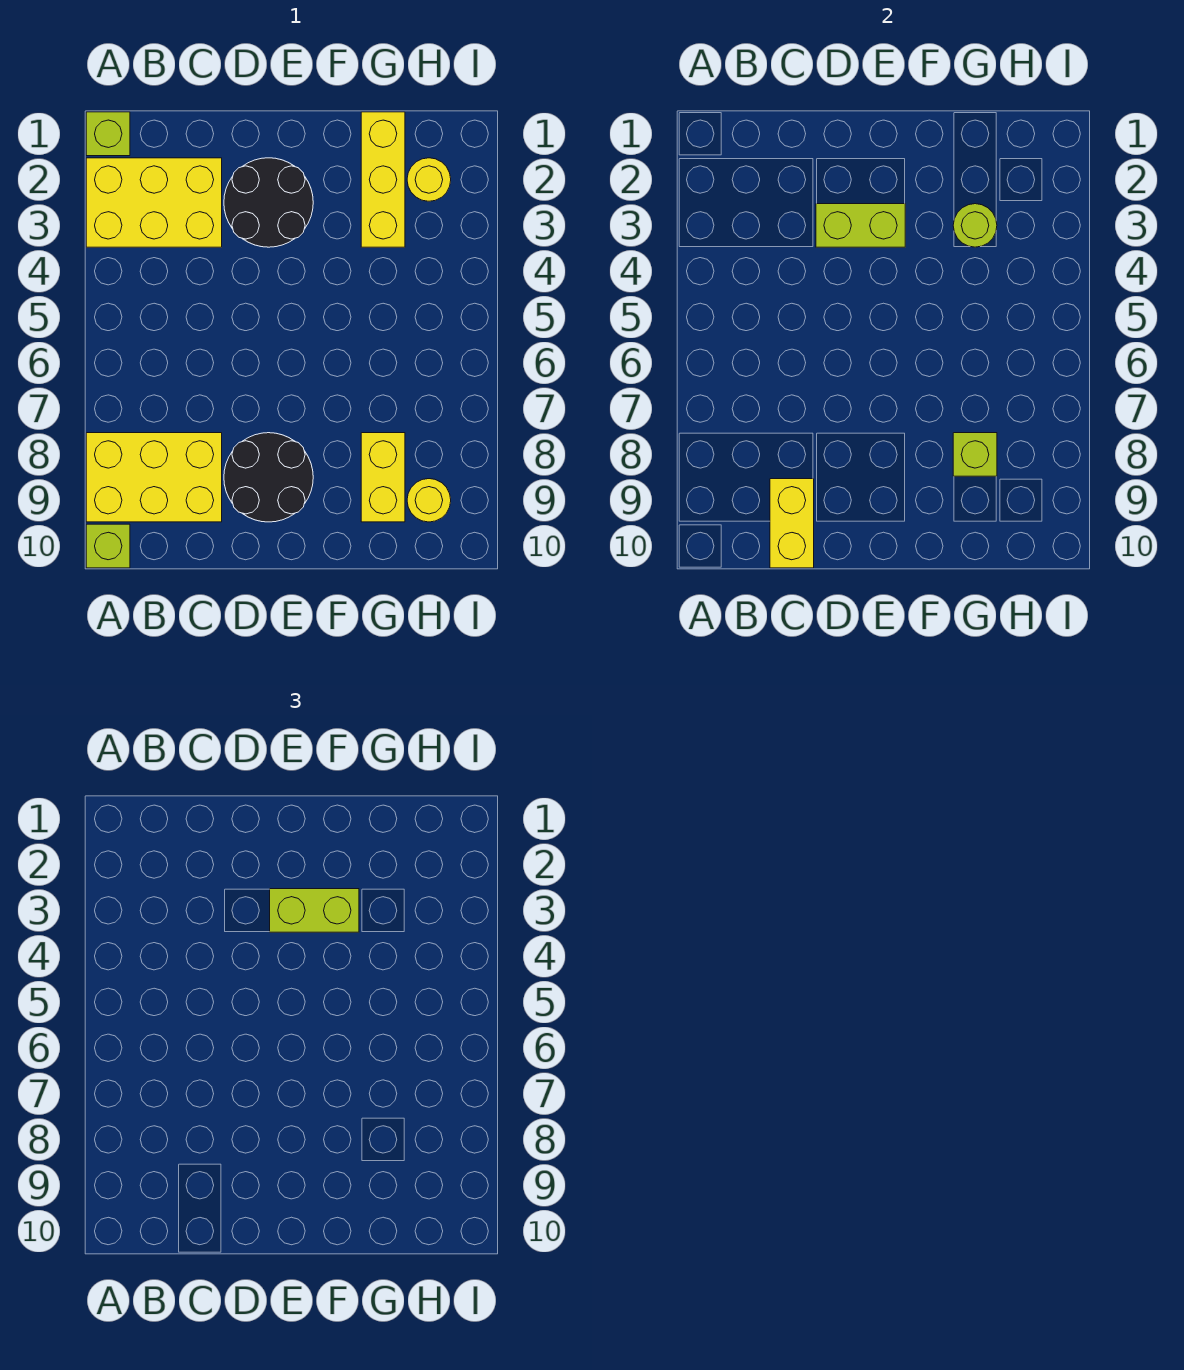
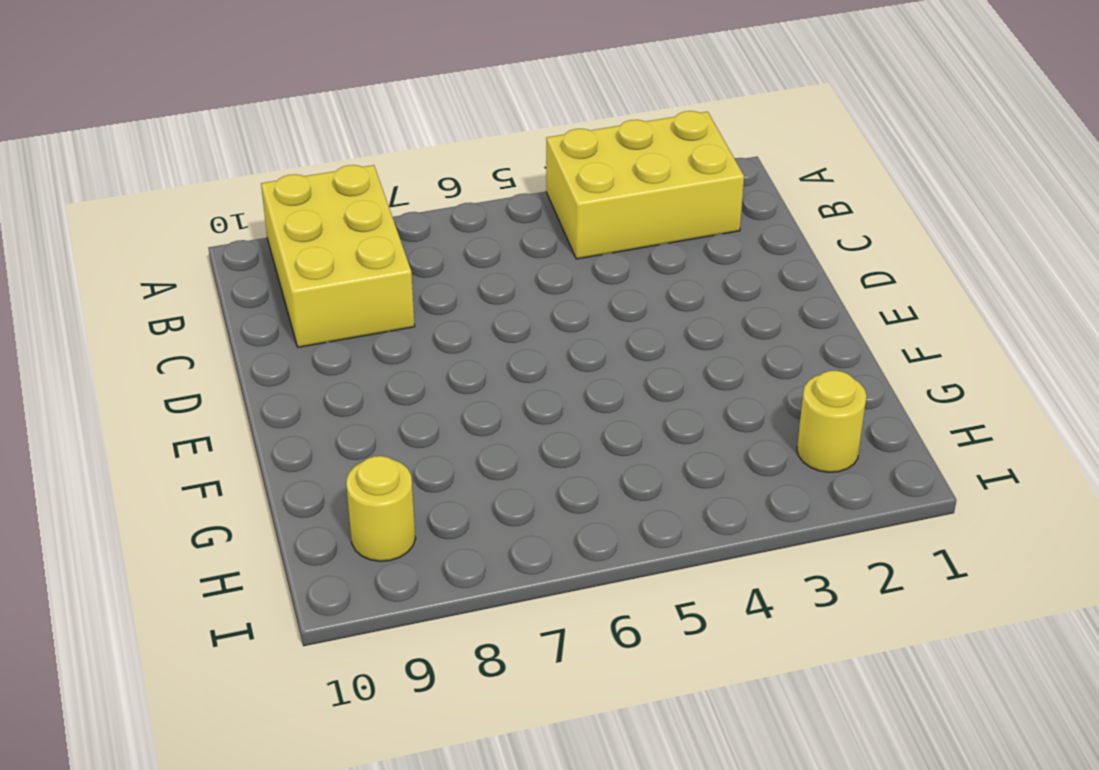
yellow brick A2:B4 level 1 -> yellow brick A2:C3 level 1
none -> lime brick A1 level 1
none -> lime brick A10 level 1
none -> black round brick D2:E3 level 1

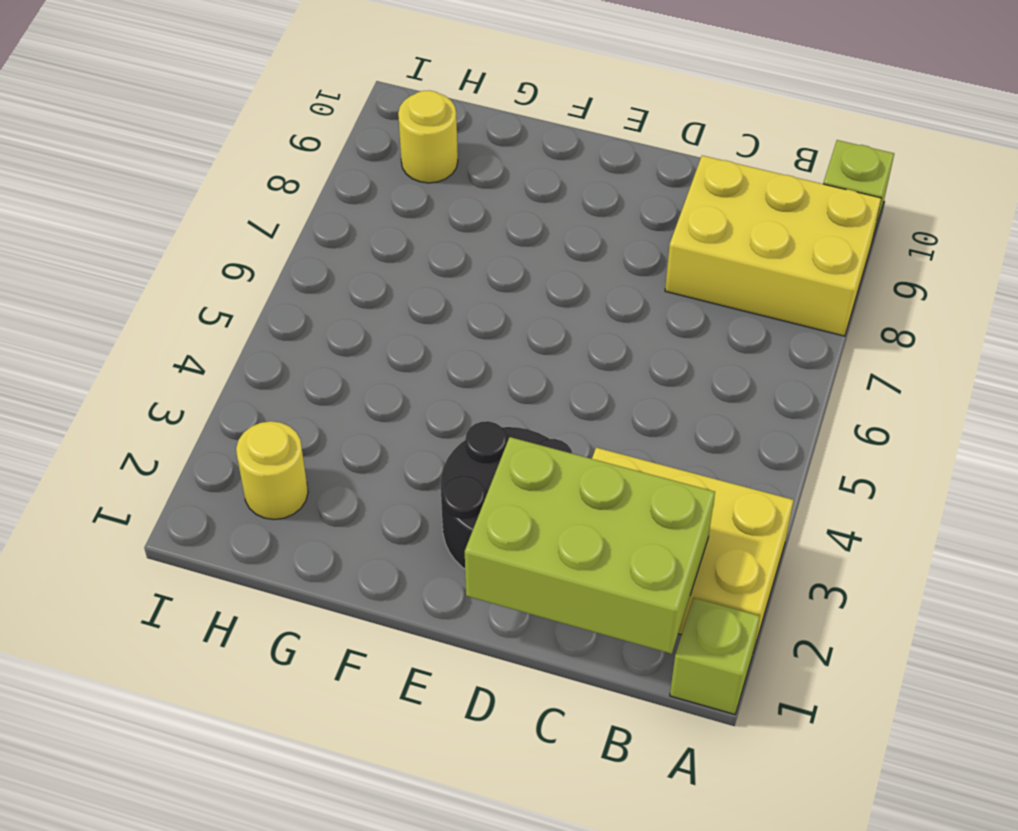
lime brick B1:D2 level 2 -> none
none -> black round brick D8:E9 level 1
none -> yellow brick G1:G3 level 1
none -> yellow brick G8:G9 level 1

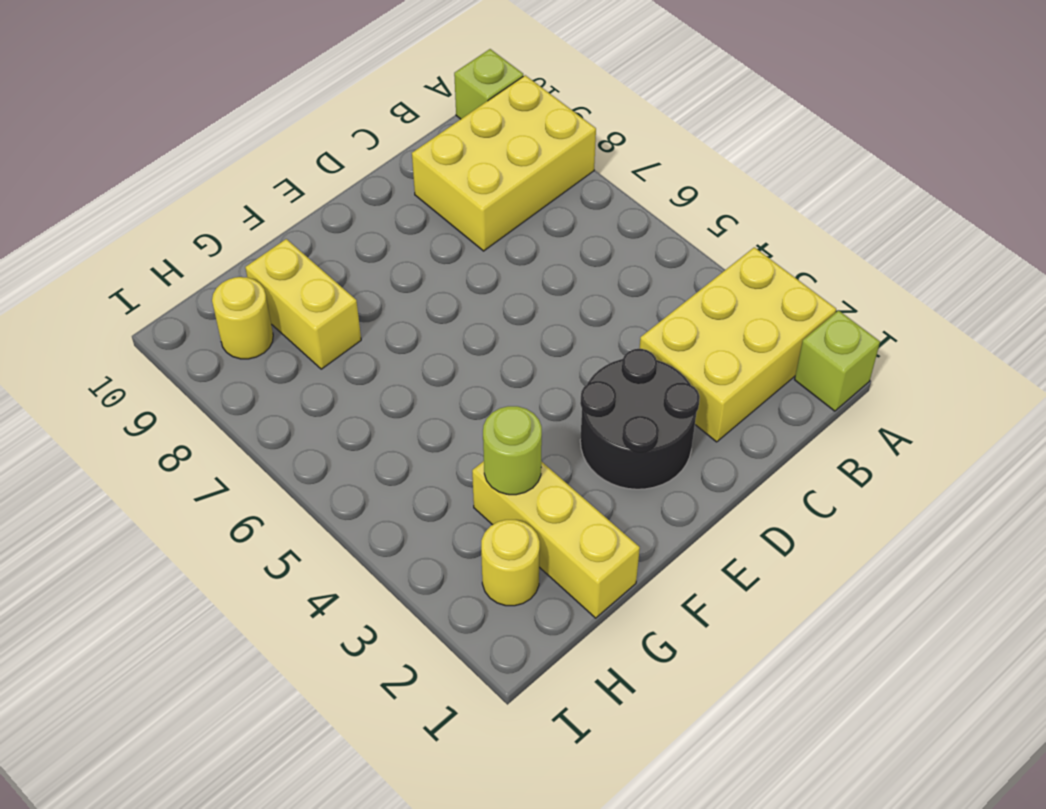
none -> black round brick D8:E9 level 1
none -> yellow brick C9:C10 level 2
none -> lime brick D3:E3 level 2

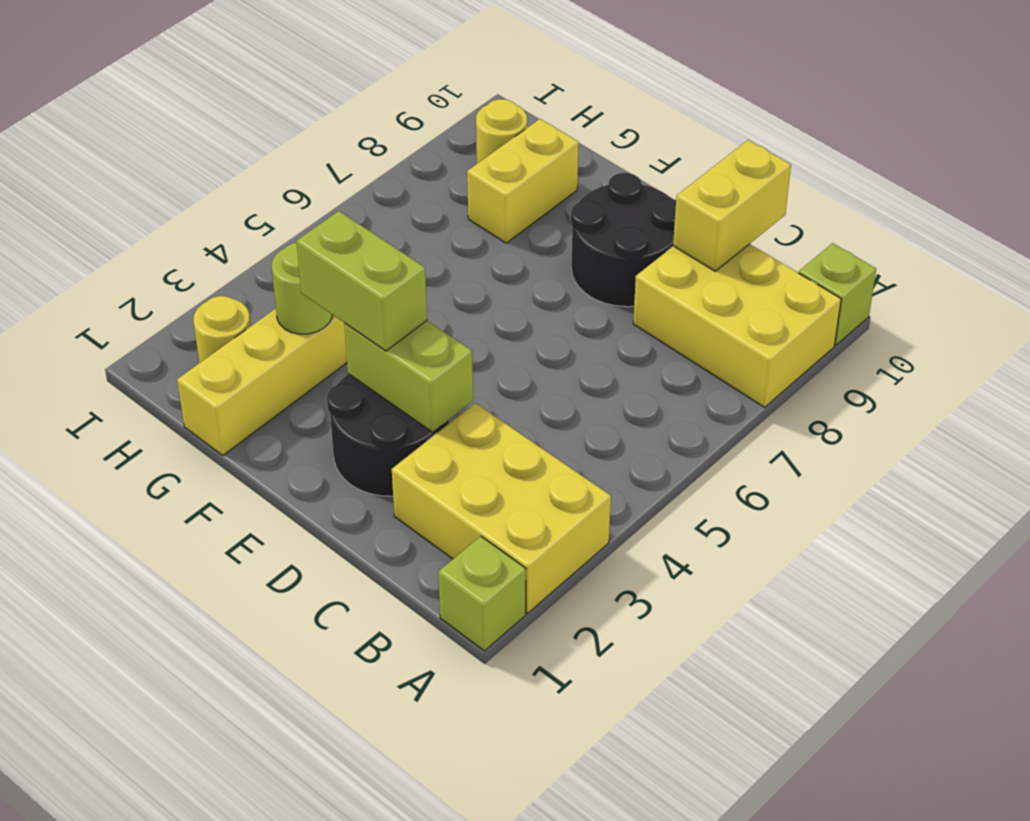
none -> lime brick G8 level 2

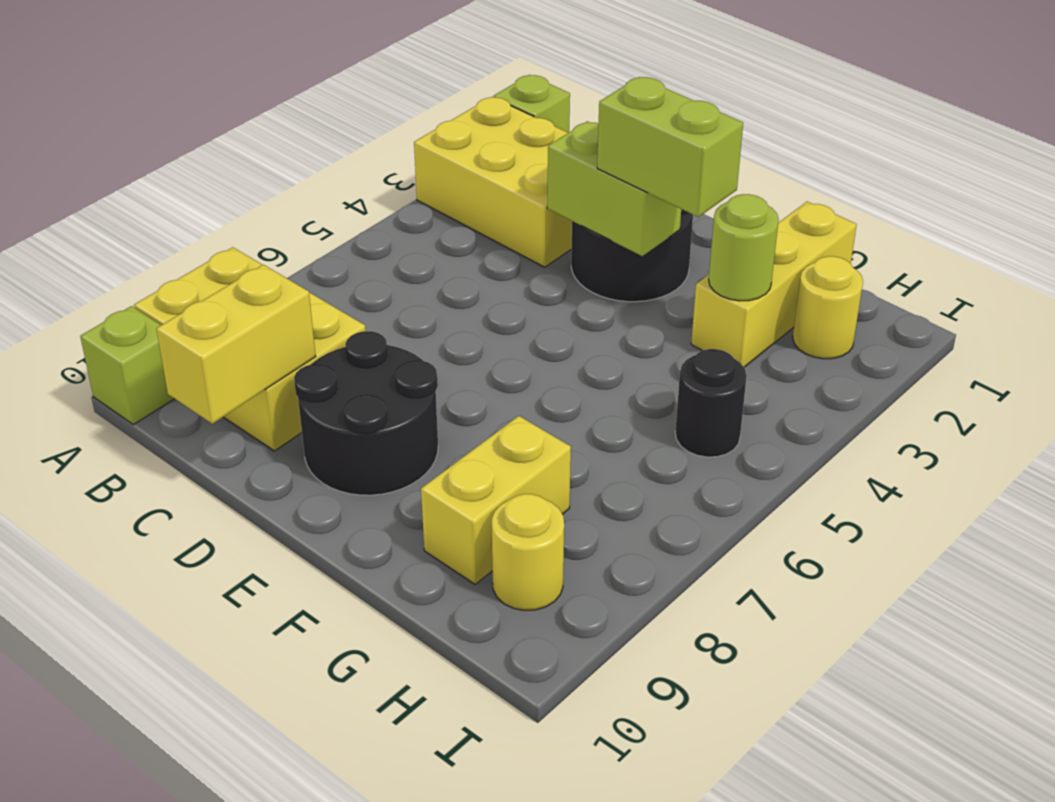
black round brick H5 level 1 -> none
none -> lime brick G8 level 2

